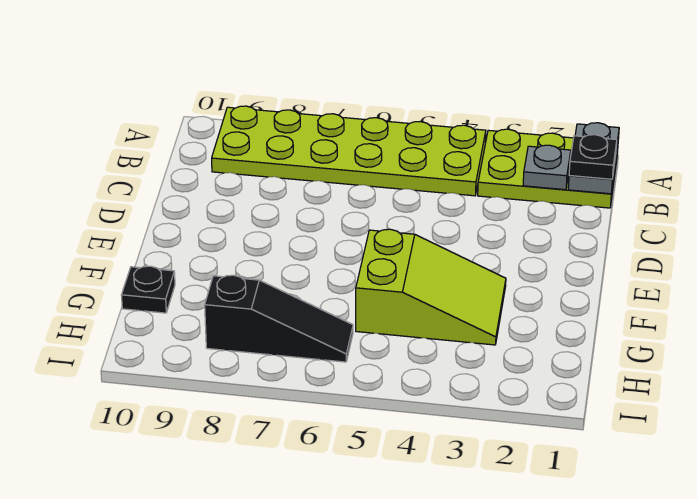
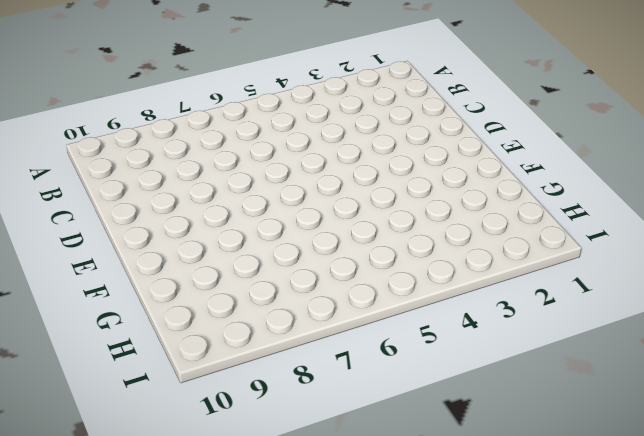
none -> lime plate A1:B3 level 1
none -> lime plate A4:B9 level 1

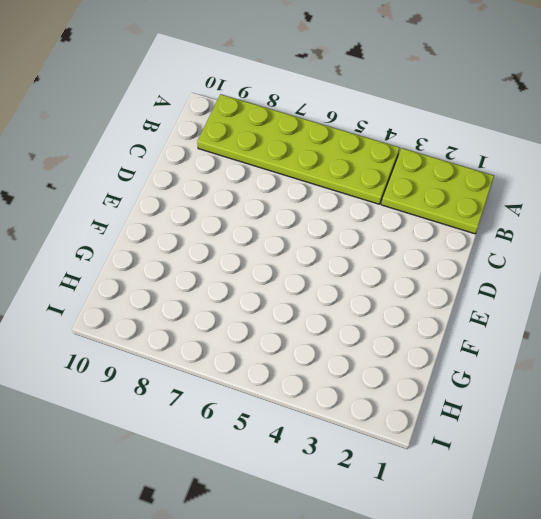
none -> lime slope F3:G5 level 1 top 5
none -> black plate G10 level 1

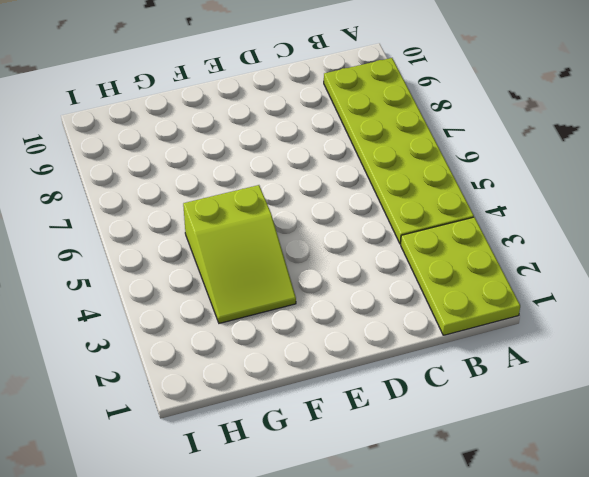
none -> black plate G10 level 1
none -> black slope H6:H8 level 1 top 8

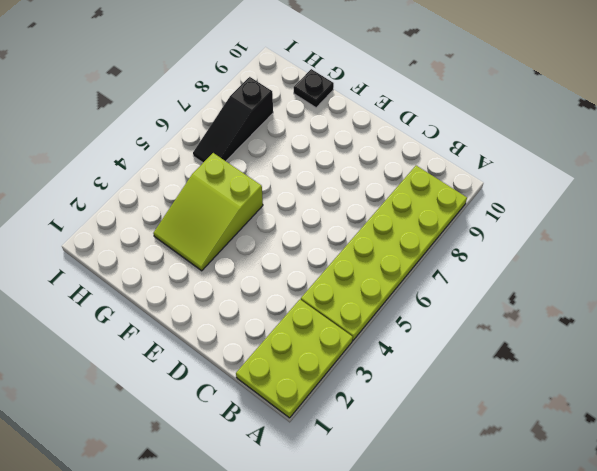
none -> grey plate A1:B1 level 2
none -> grey plate B2 level 2

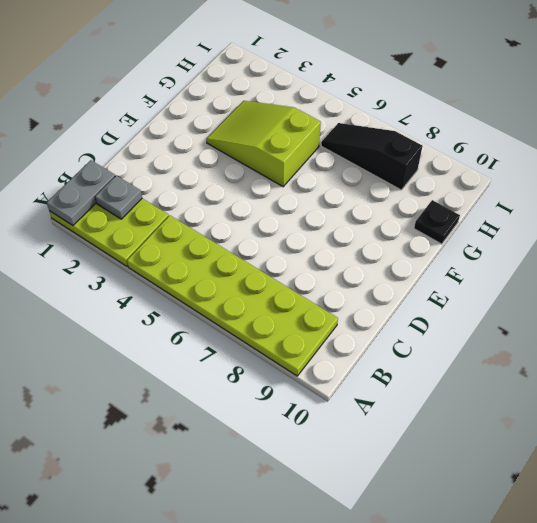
none -> black plate B1 level 3

